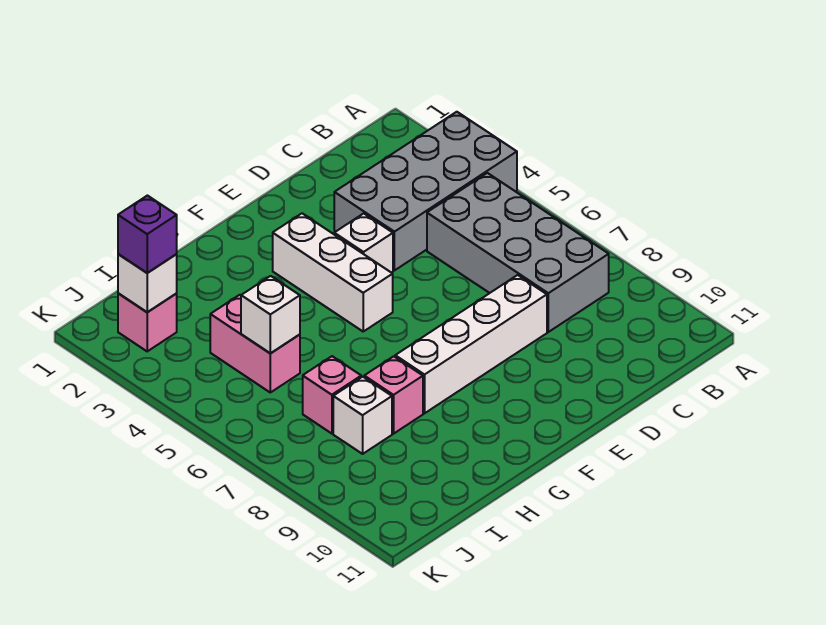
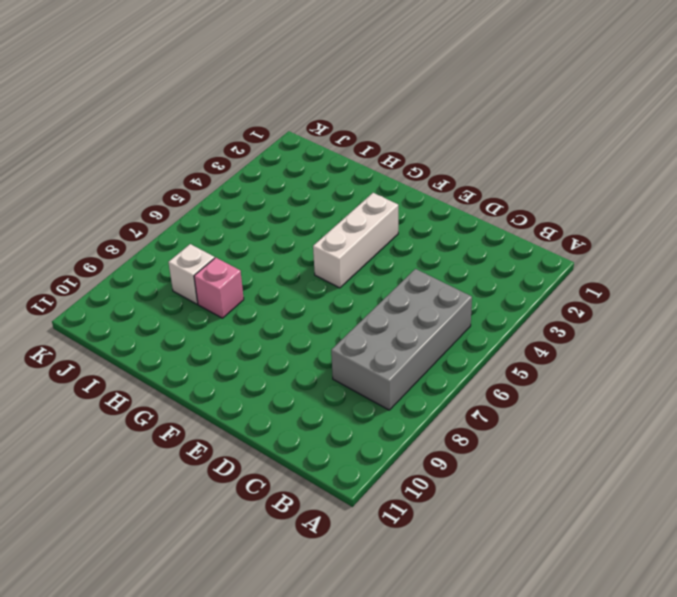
none -> grey brick A3:D4 level 1
none -> white brick D8:G8 level 1
none -> white brick E4 level 1

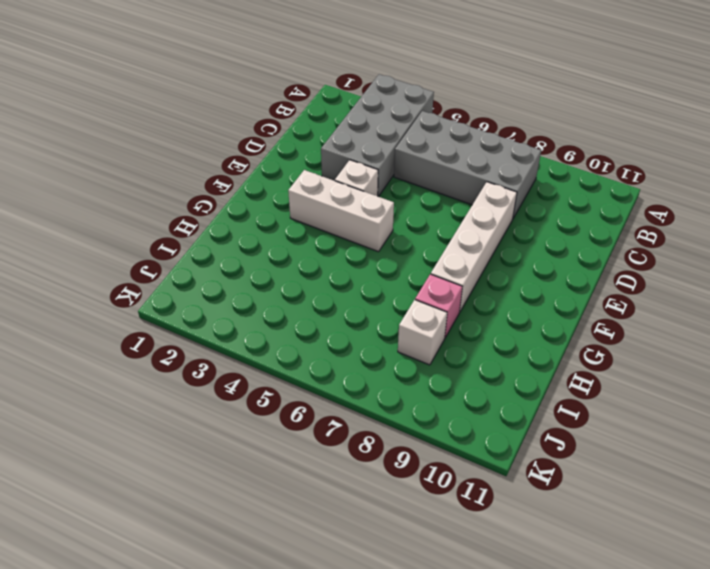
none -> pink brick I4:I5 level 1
none -> pink brick I7 level 1
none -> pink brick J2 level 1

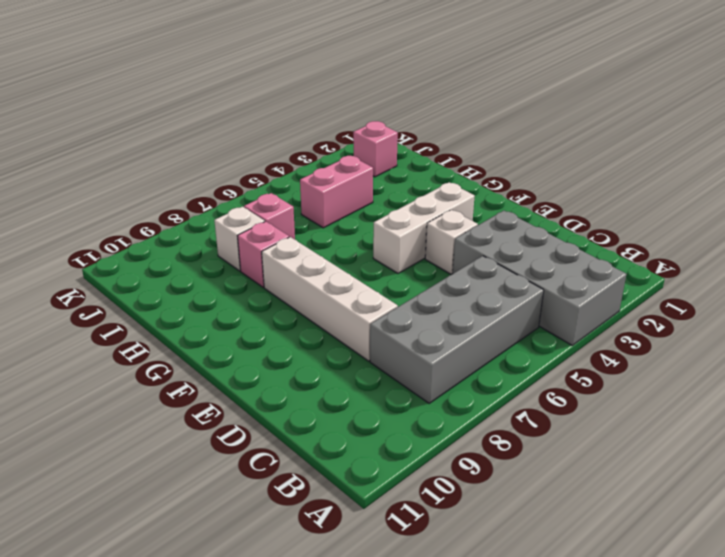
none -> white brick I5 level 2
none -> white brick J2 level 2
none -> purple brick J2 level 3

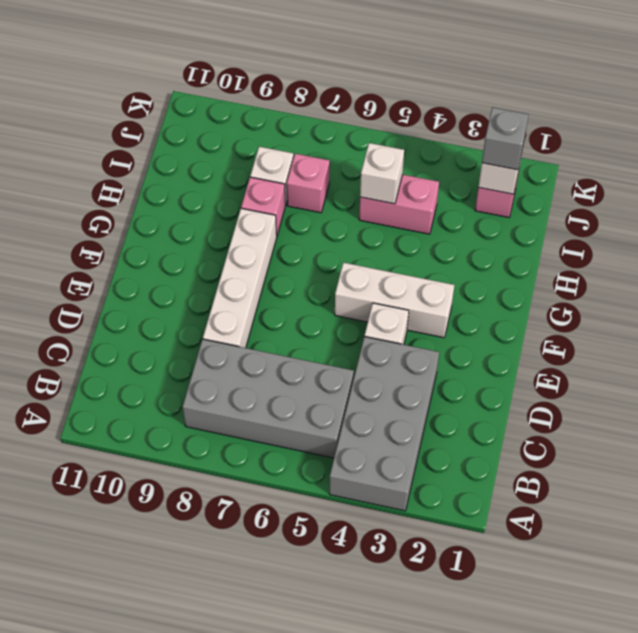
grey brick J2 level 3 -> purple brick J2 level 3

